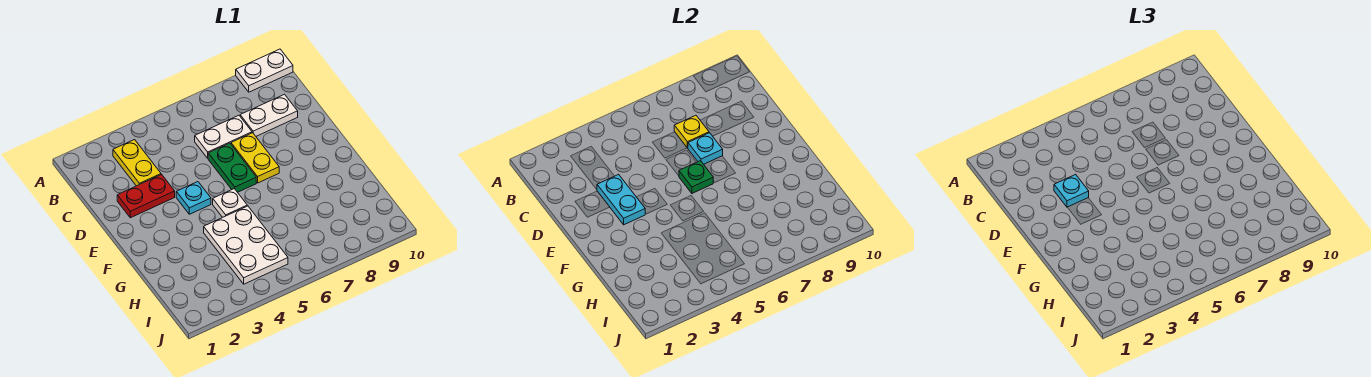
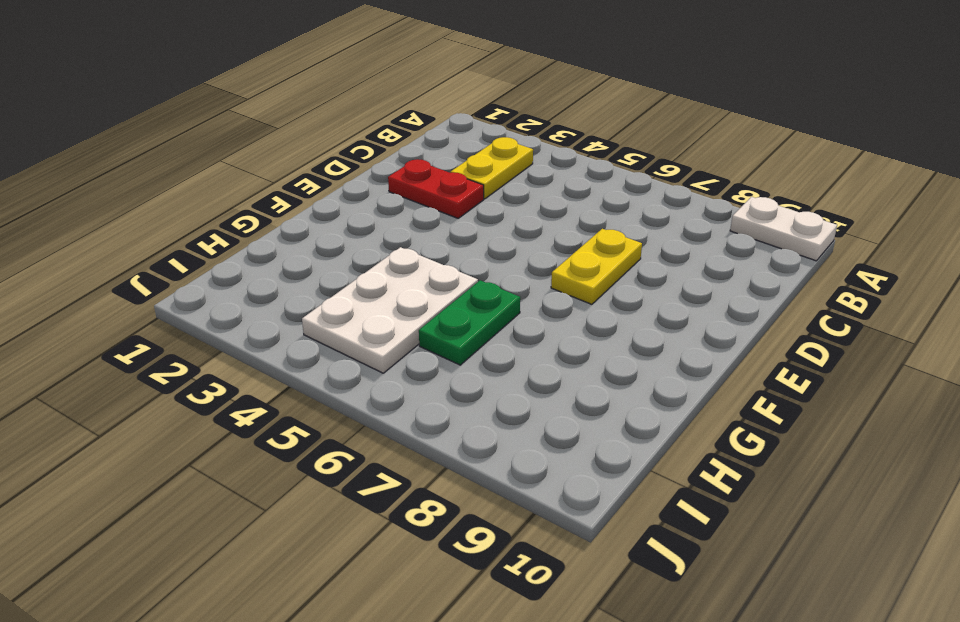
green plate G6:H6 level 1 -> green plate D6:E6 level 1
none -> white plate C6:C7 level 1
none -> white plate C8:C9 level 1
none -> cyan plate E4 level 1

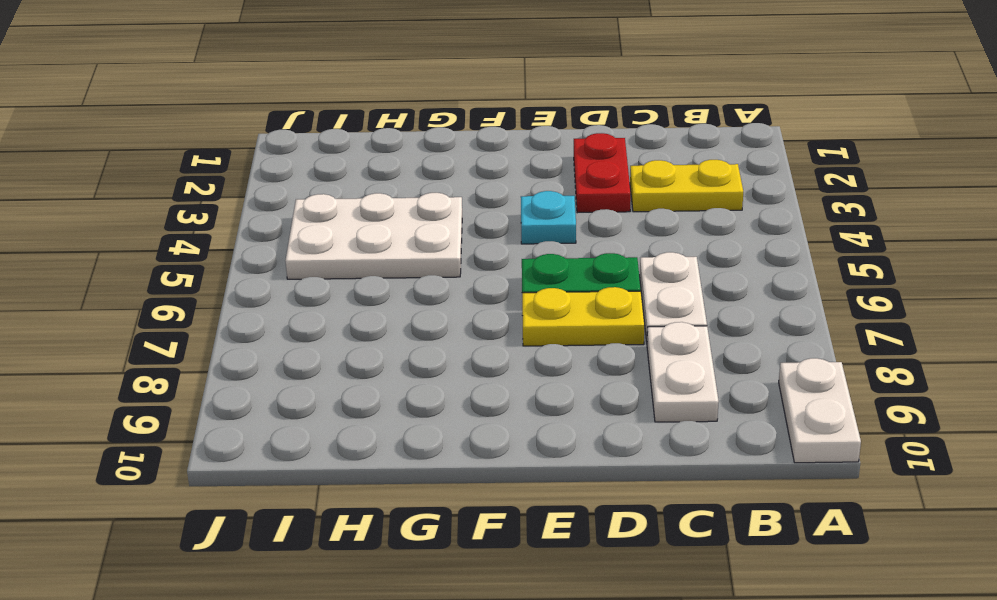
none -> white plate F5 level 1
none -> yellow plate C7 level 2
none -> cyan plate D3:E3 level 2

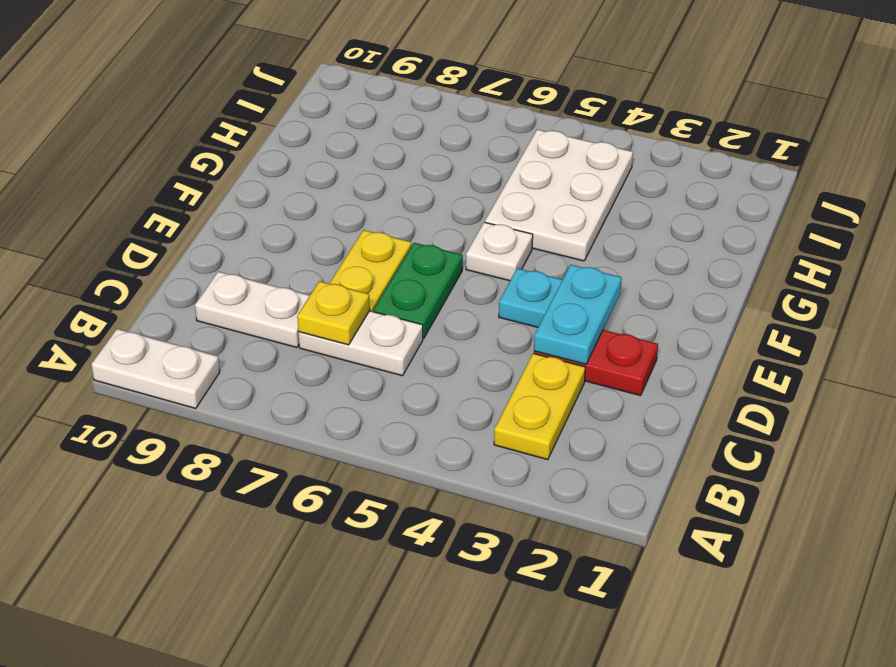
none -> cyan plate D7 level 2
none -> green plate E6 level 2
none -> cyan plate D3 level 3

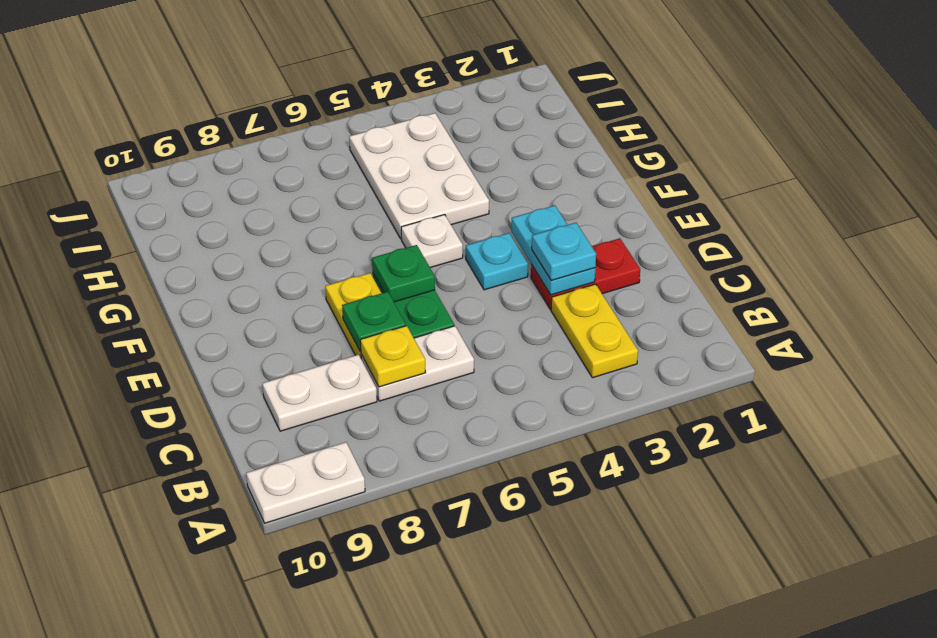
green plate D7 level 2 -> cyan plate D7 level 2

